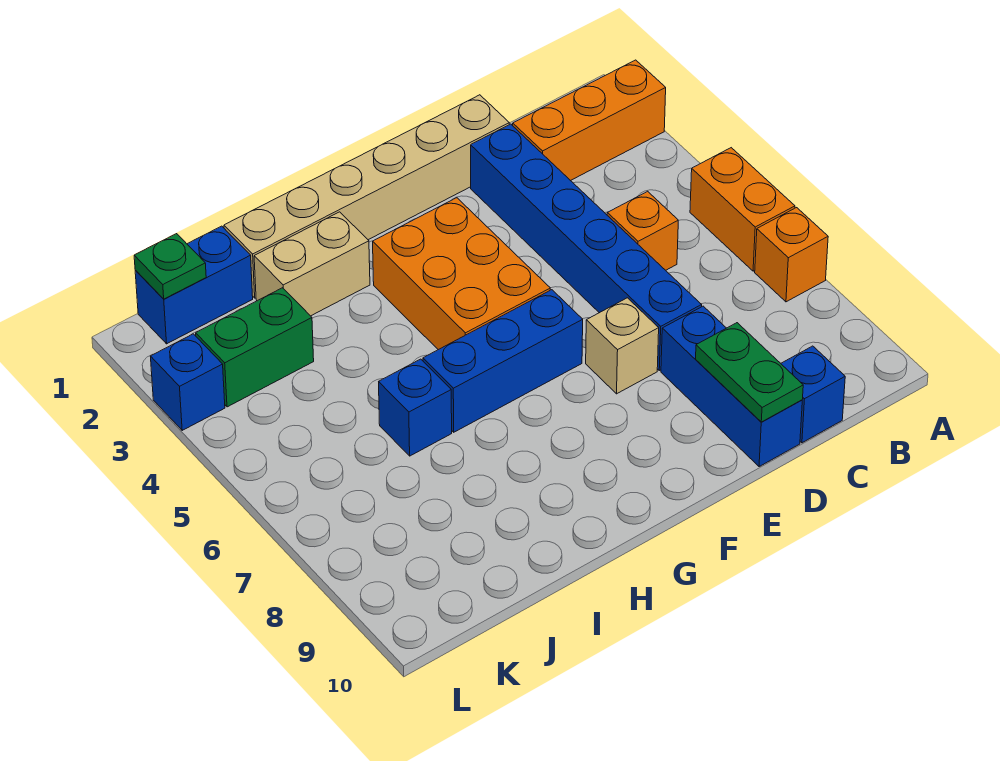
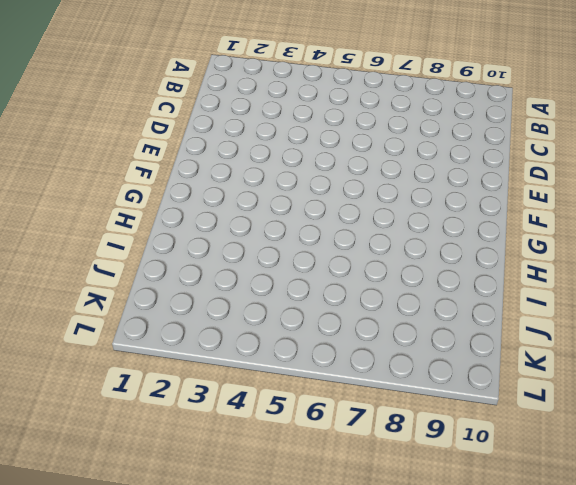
none -> orange brick A2:C2 level 1
none -> orange brick A5:A6 level 1
none -> orange brick A7 level 1

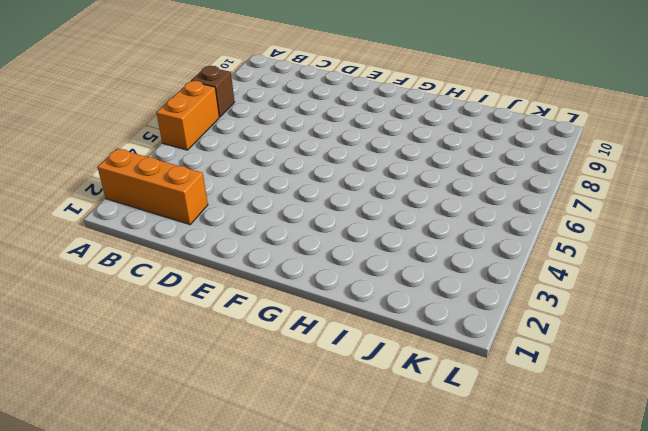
brown brick A7 level 1 -> orange brick A7 level 1
none -> orange brick C5 level 1
none -> blue brick C10 level 1
none -> tan brick D1:I1 level 1

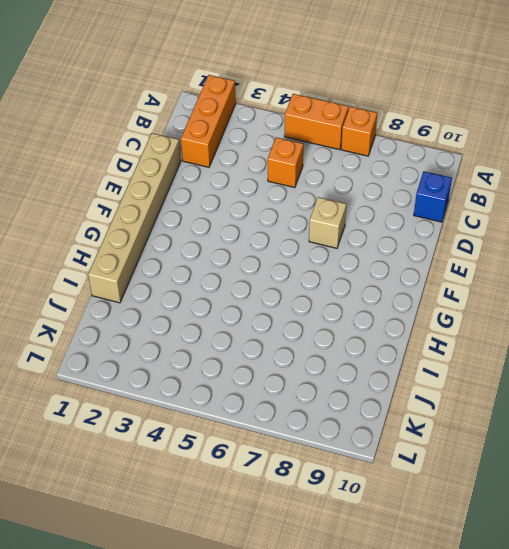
none -> blue brick D2:D7 level 1
none -> blue brick D8:D10 level 1
none -> orange brick F3:G5 level 1

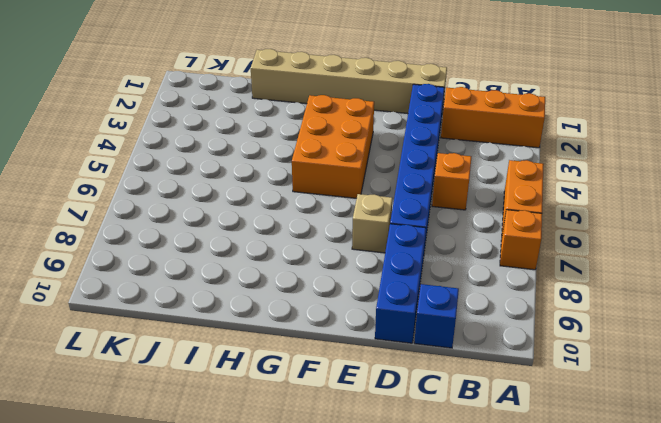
none -> blue brick F6:H6 level 1
none -> tan brick H2:I2 level 1
none -> blue brick I6 level 1

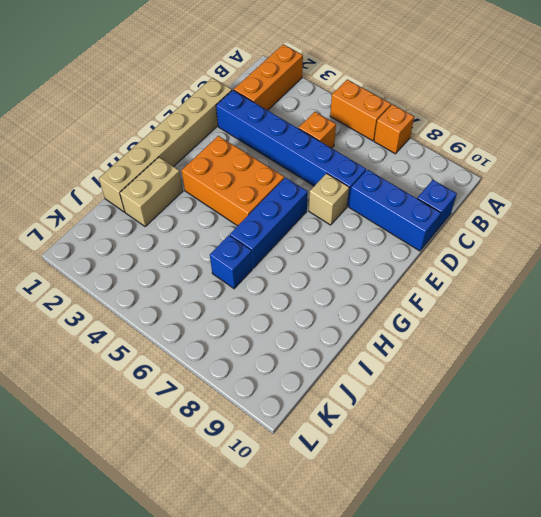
none -> blue brick J1:K1 level 1
none -> green brick J3:K3 level 1
none -> blue brick L3 level 1

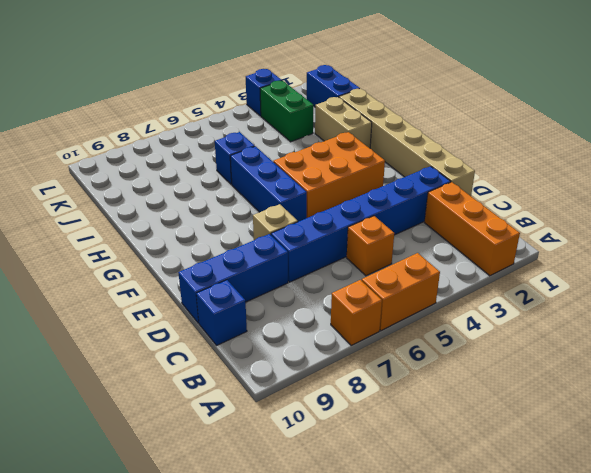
none -> green plate D9:D10 level 2
none -> green plate K1 level 2

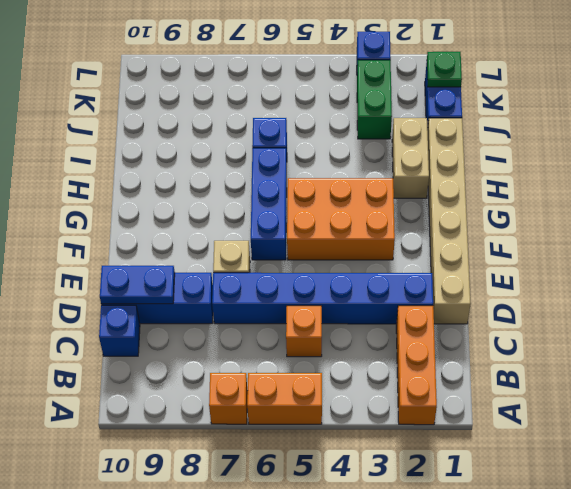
blue plate D9:D10 level 2 -> green plate D9:D10 level 2

